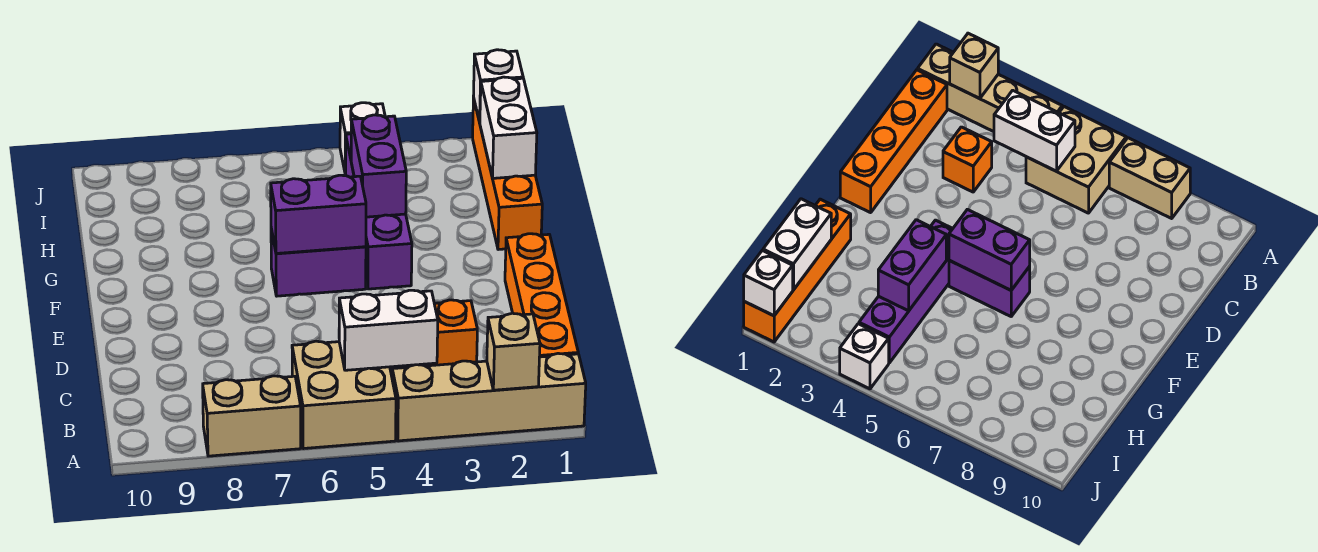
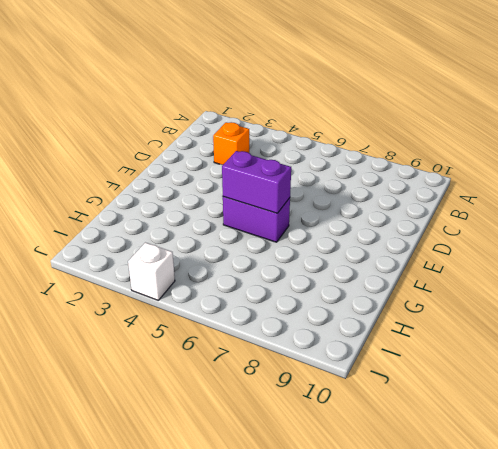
none -> tan brick A1:A4 level 1
none -> tan brick A5:B6 level 1
none -> tan brick A7:A8 level 1

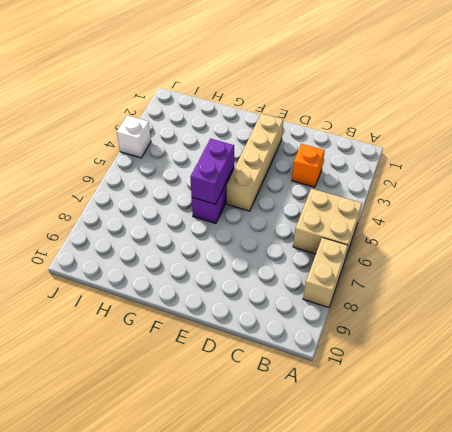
tan brick E2:E5 level 1 -> tan brick A1:A4 level 1
none -> orange brick B1:E1 level 1
none -> purple brick F4:I4 level 1
none -> orange brick G1:J1 level 1

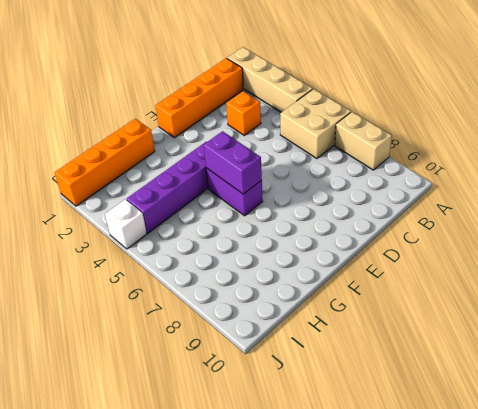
none -> tan brick A2 level 2
none -> white brick B4:B5 level 2
none -> purple brick G4:H4 level 2

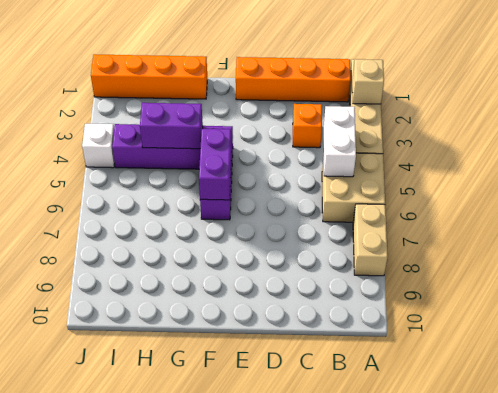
none -> white brick H1:I1 level 2
none -> white brick J1 level 2

